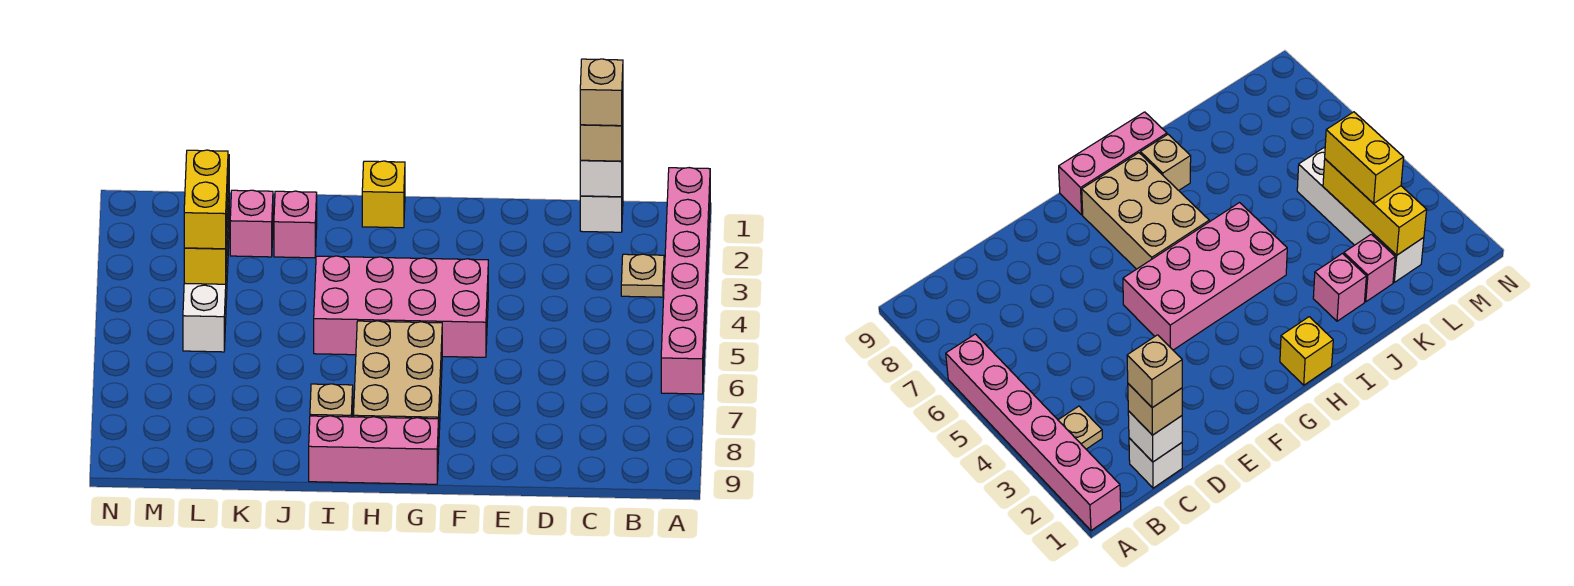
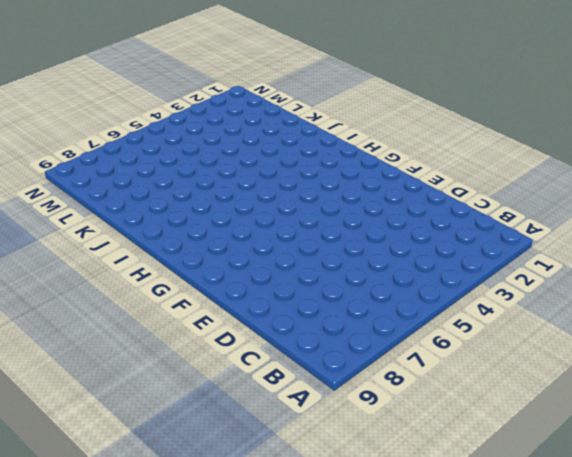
none -> pink brick A1:A6 level 1
none -> tan plate B3 level 1
none -> white brick C1 level 1

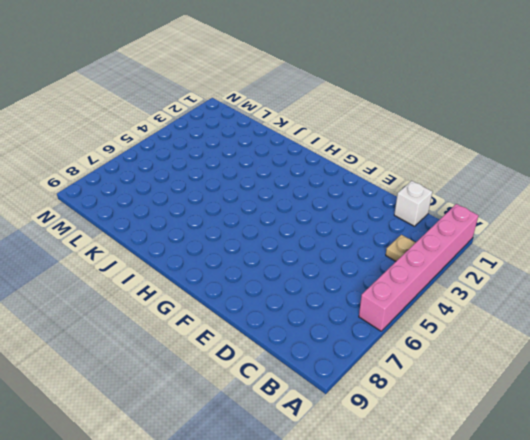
none -> pink brick F4:I5 level 1
none -> tan brick G6:H8 level 1
none -> pink brick G9:I9 level 1

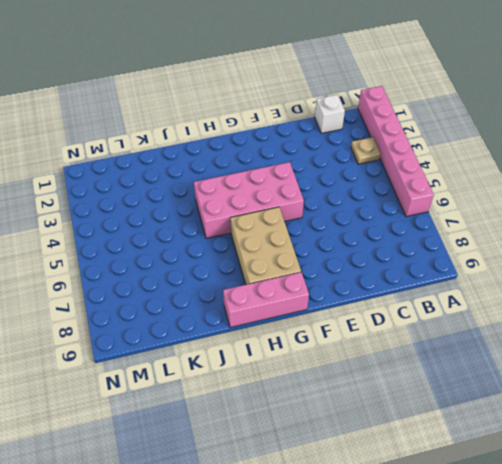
none -> yellow brick H1 level 1
none -> tan brick I8 level 1
none -> pink brick J2 level 1

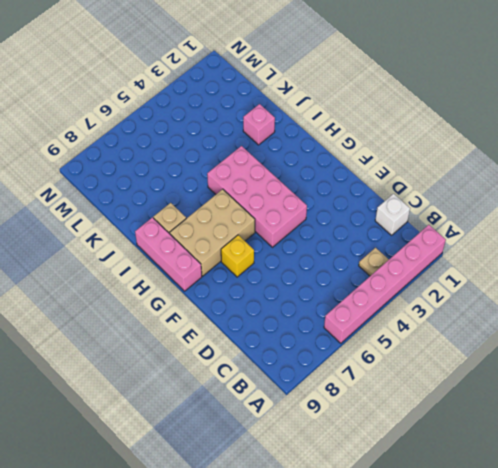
yellow brick F7 level 1 -> yellow brick H1 level 1
none -> pink brick K2 level 1
none -> white brick L2:L5 level 1
none -> white brick C1 level 2

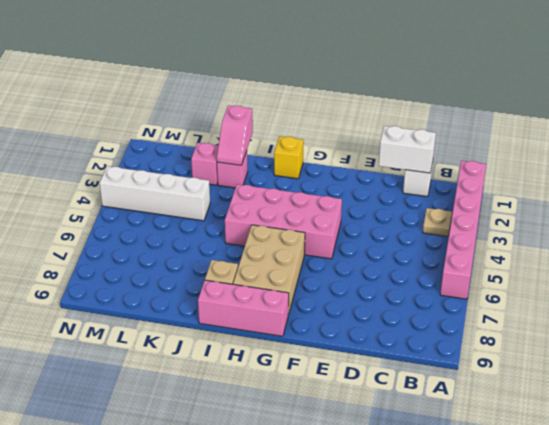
white brick C1:D1 level 2 -> white brick C1 level 2
pink slope J1:J2 level 2 top 1 -> none
white brick K4:N4 level 1 -> white brick L2:L5 level 1
none -> yellow brick L2:L4 level 2
none -> tan brick C1 level 3
none -> yellow brick L3:L4 level 3

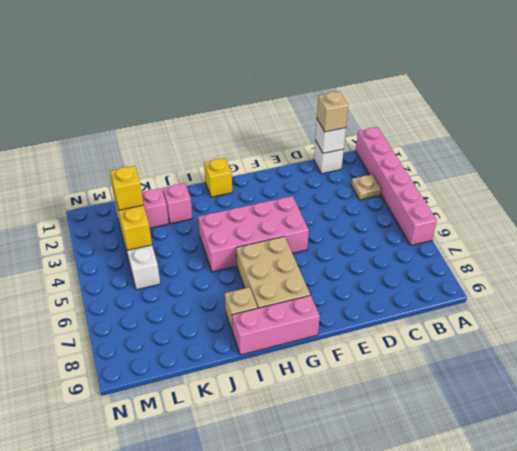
yellow brick L3 level 3 -> yellow brick L3:L4 level 3
none -> tan brick C1 level 4

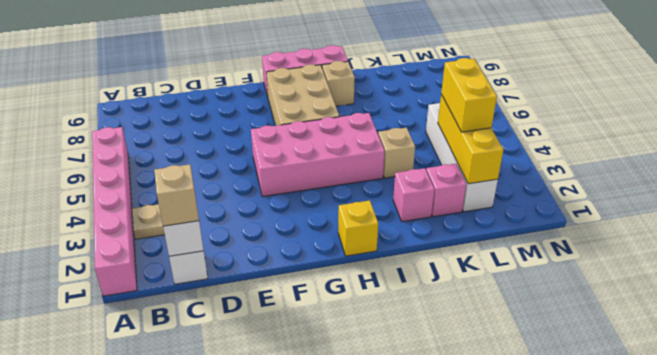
tan brick J4 level 1 -> tan brick C1 level 4

